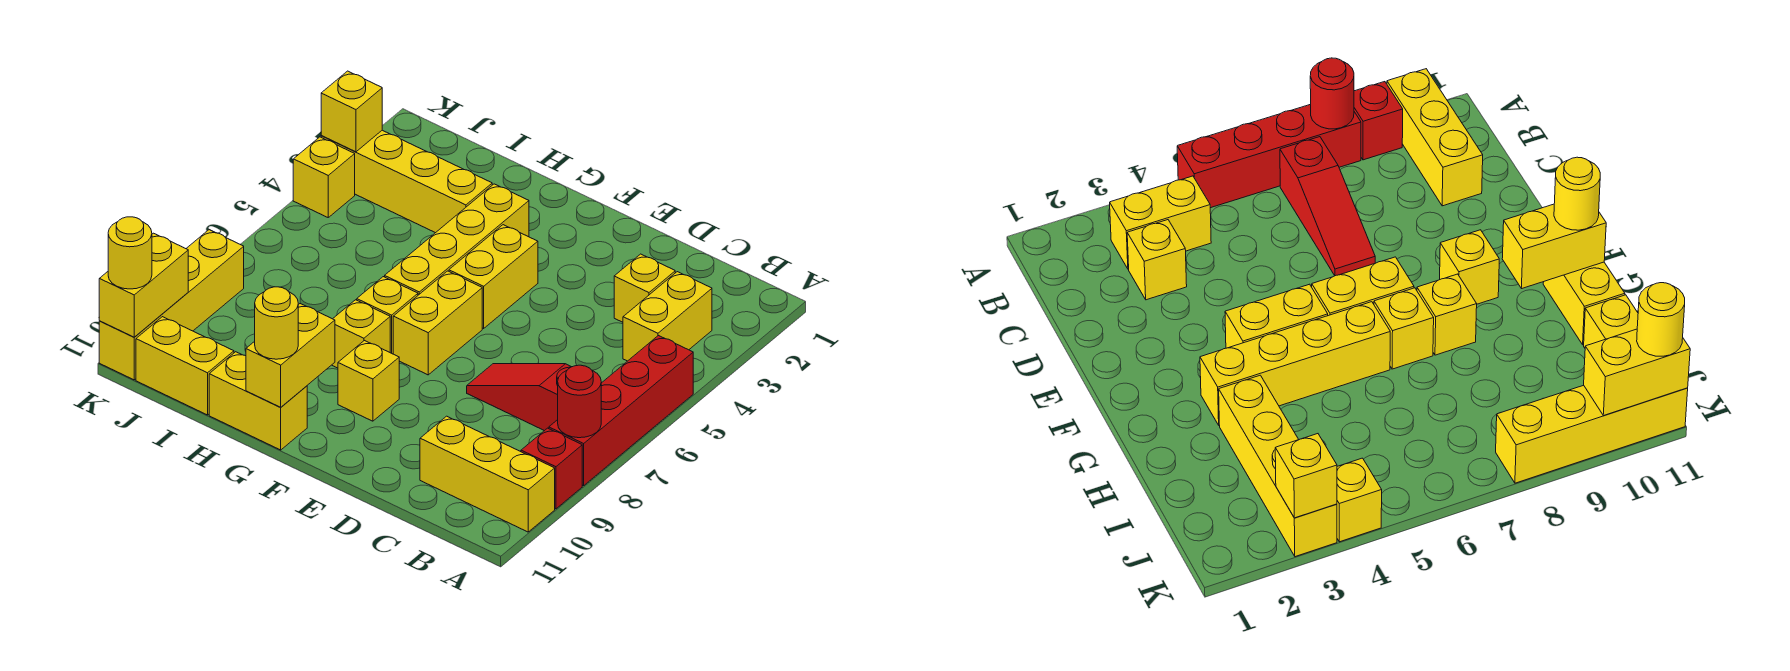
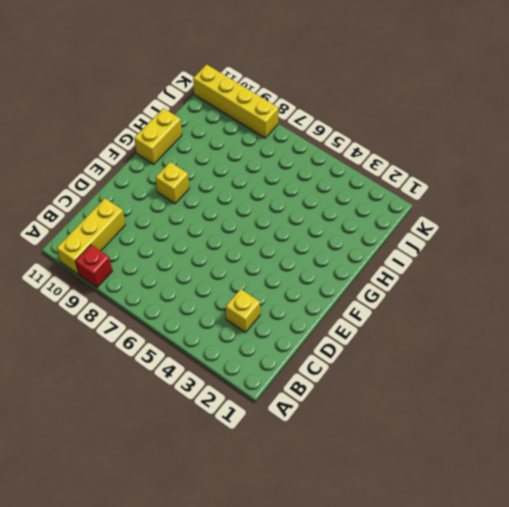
none -> red brick A5:A8 level 1
none -> yellow brick B3:B4 level 1
none -> red slope B7:D7 level 1 top B

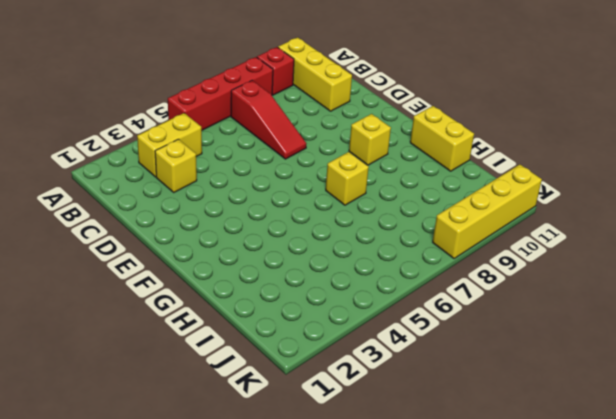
none -> yellow brick F4:F5 level 1
none -> yellow brick F6:F7 level 1
none -> yellow brick G3:G6 level 1

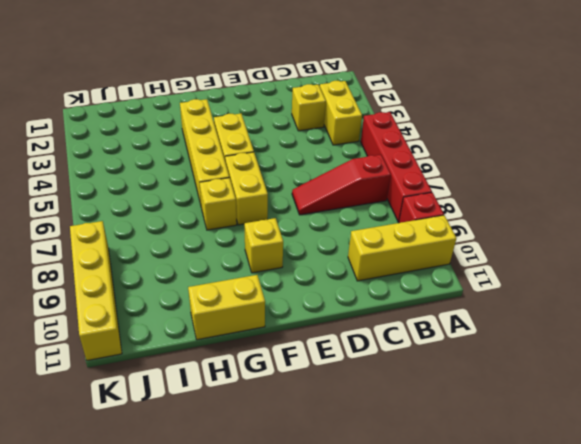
none -> yellow brick G8 level 1
none -> yellow brick H3:K3 level 1
none -> yellow brick I11:J11 level 1

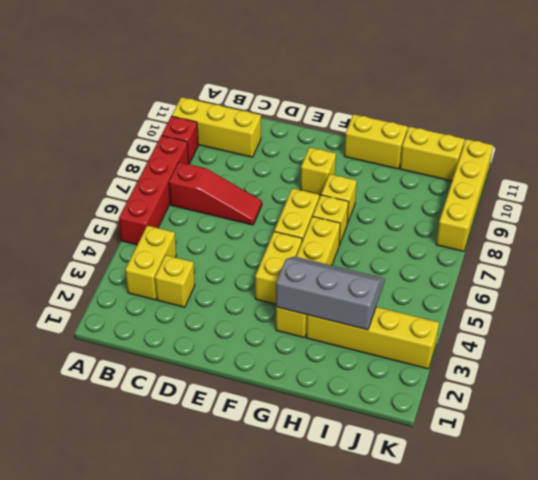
grey slope G3:I4 level 2 top 3 -> none
none -> yellow brick K4 level 1
none -> red round brick A8 level 2
none -> yellow brick G10:G11 level 2

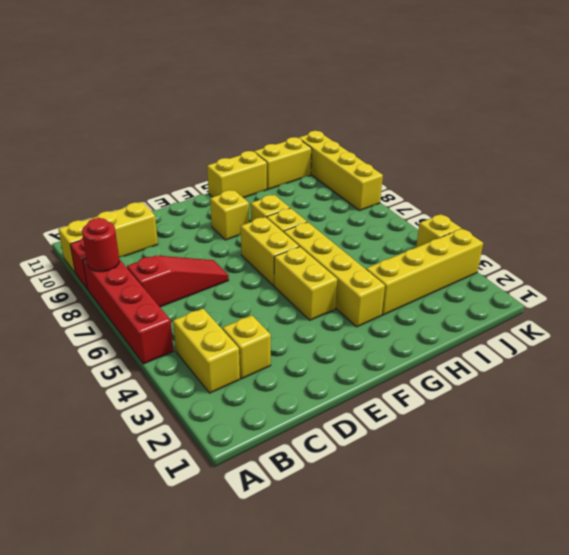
none -> yellow brick G10:G11 level 2
none -> yellow brick K3 level 2
none -> yellow brick K10:K11 level 2

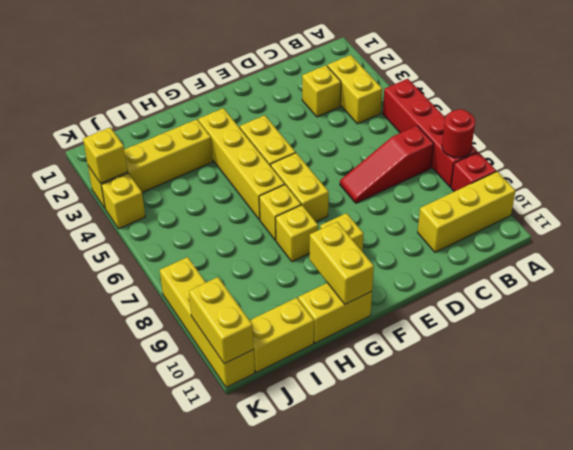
none -> yellow round brick G11 level 3
none -> yellow round brick K11 level 3

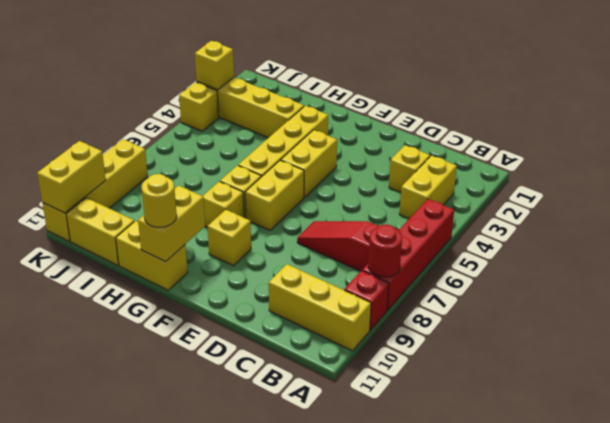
none -> yellow round brick K11 level 3

